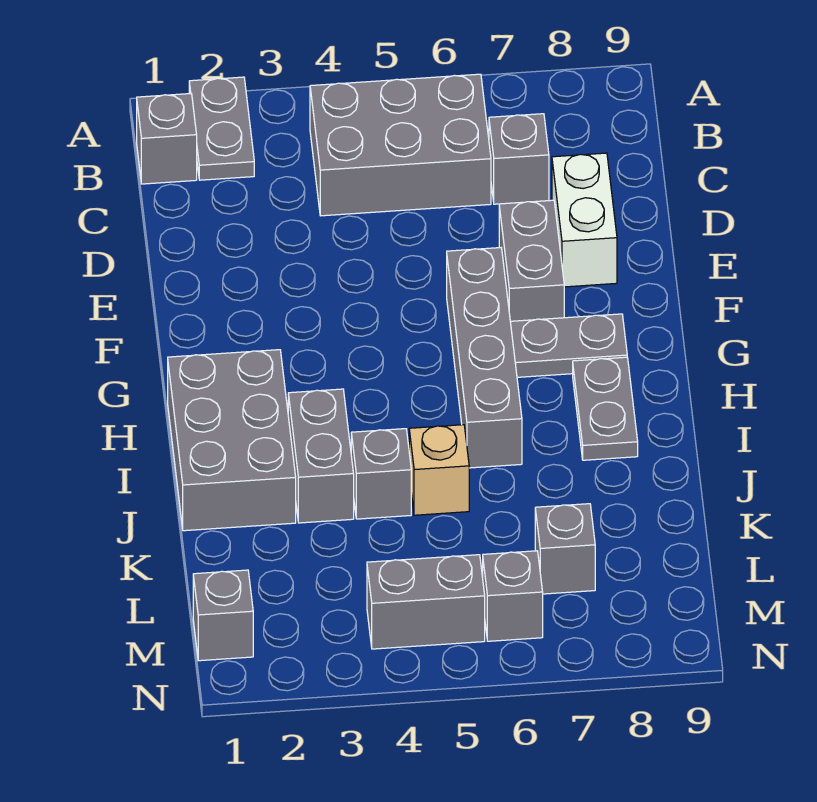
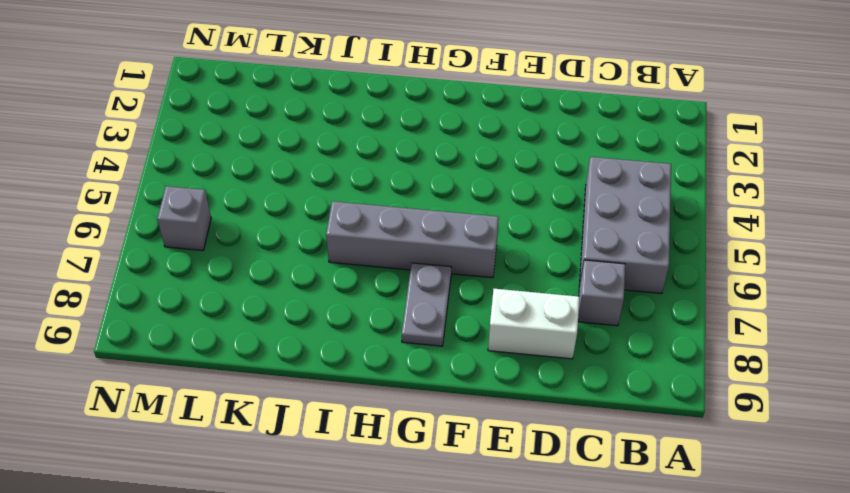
none -> grey plate A2:B2 level 1
none -> grey brick B1 level 1
none -> grey brick E7:F7 level 1

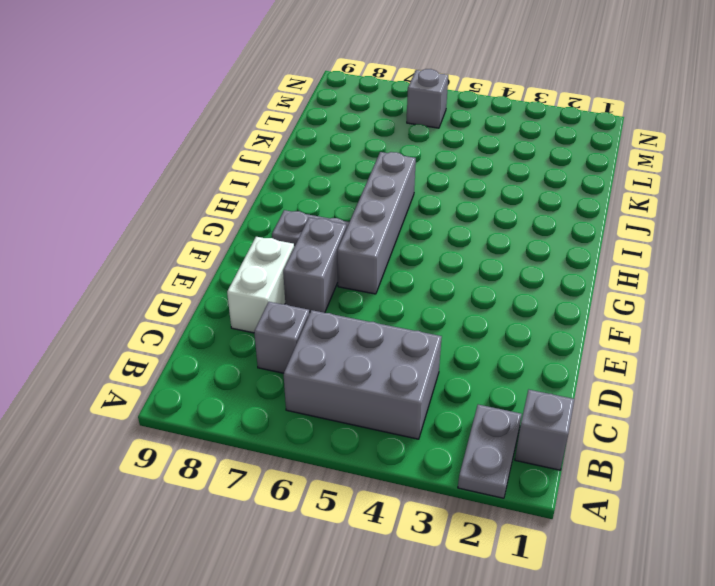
none -> grey brick H1:J2 level 1
none -> grey plate H8:I8 level 1
none -> grey brick I3:J3 level 1

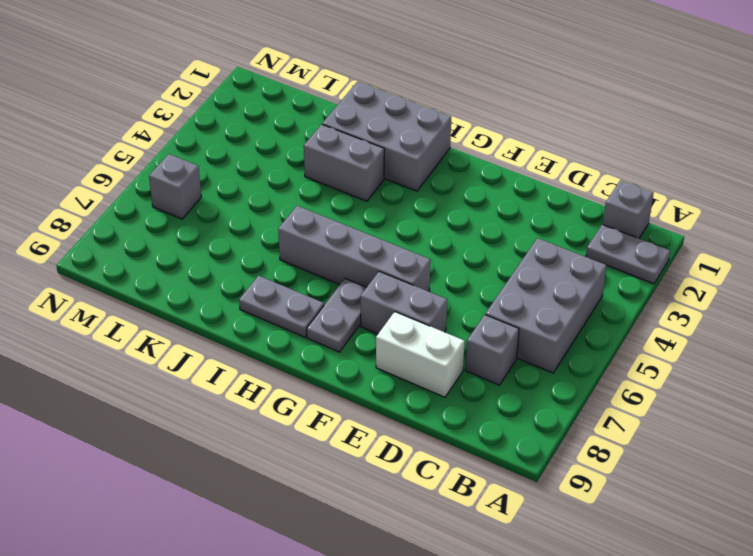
none -> grey brick J4 level 1
none -> tan brick J5 level 1
none -> grey brick L7 level 1

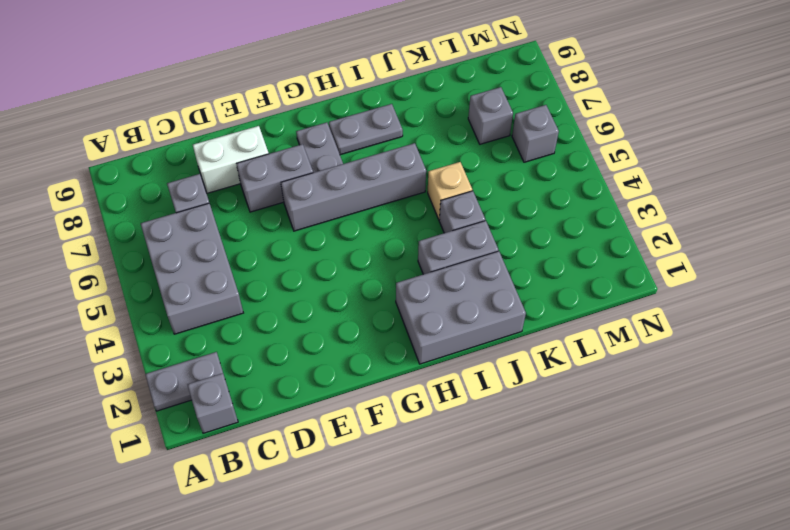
none -> grey brick M1 level 1
none -> grey brick M4:M5 level 1

